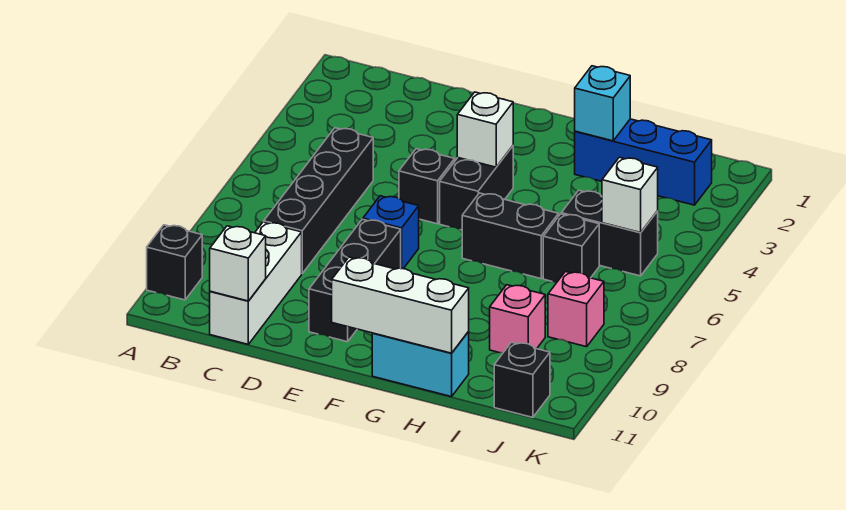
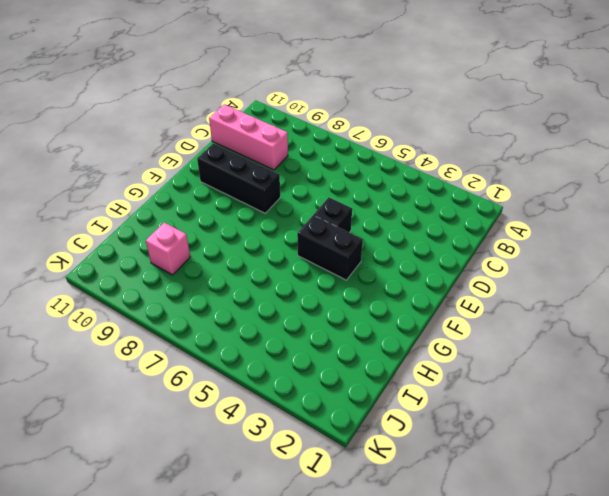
pink brick C9:C11 level 1 -> white brick C9:C11 level 1
none -> black brick A10 level 1
none -> black brick C5:C8 level 1
none -> blue brick E7 level 1

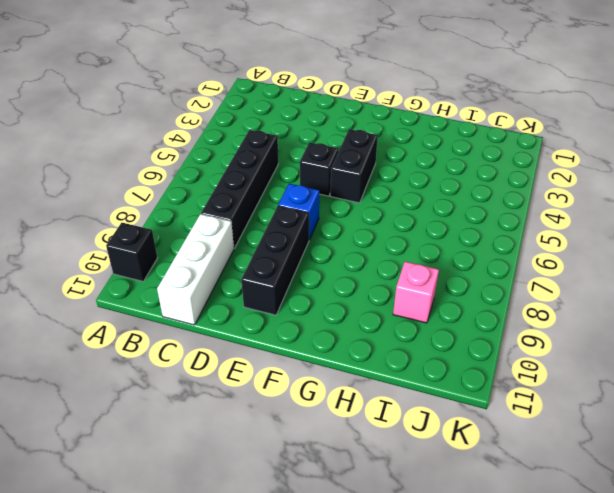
none -> black brick G6:H6 level 1
none -> cyan brick G11:H11 level 1
none -> blue brick H2:J2 level 1

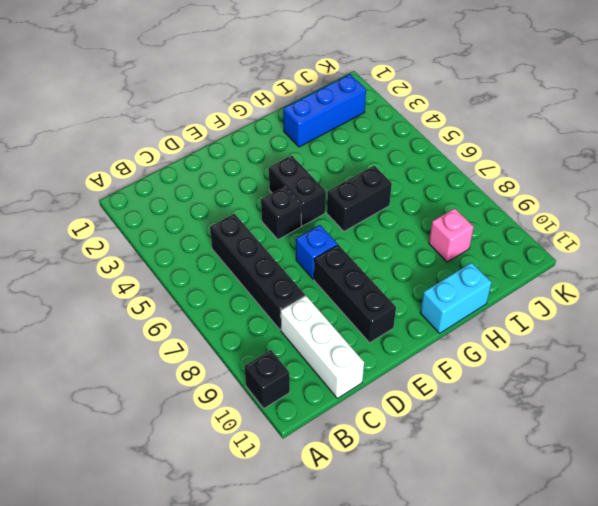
none -> black brick I5:J5 level 1
none -> black brick I6 level 1
none -> pink brick J8 level 1

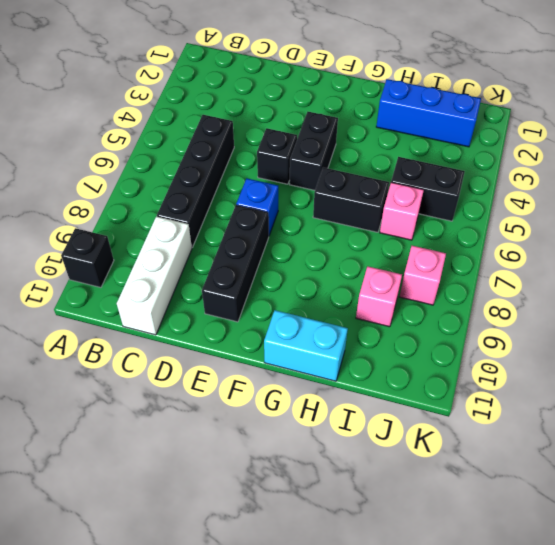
pink brick I6 level 1 -> black brick I6 level 1
none -> black brick J11 level 1
none -> white brick C11 level 2
none -> white brick F4 level 2

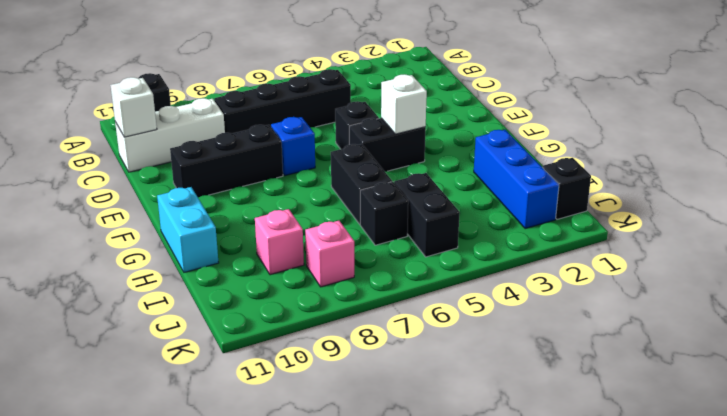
black brick J1 level 1 -> black brick J11 level 1
none -> white brick F11:H11 level 2
none -> cyan brick H2 level 2
none -> white brick J5 level 2

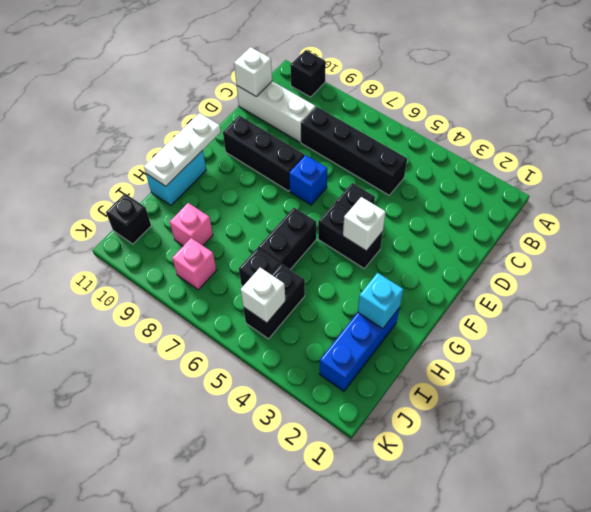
white plate F11:H11 level 2 -> white brick F11:H11 level 2

